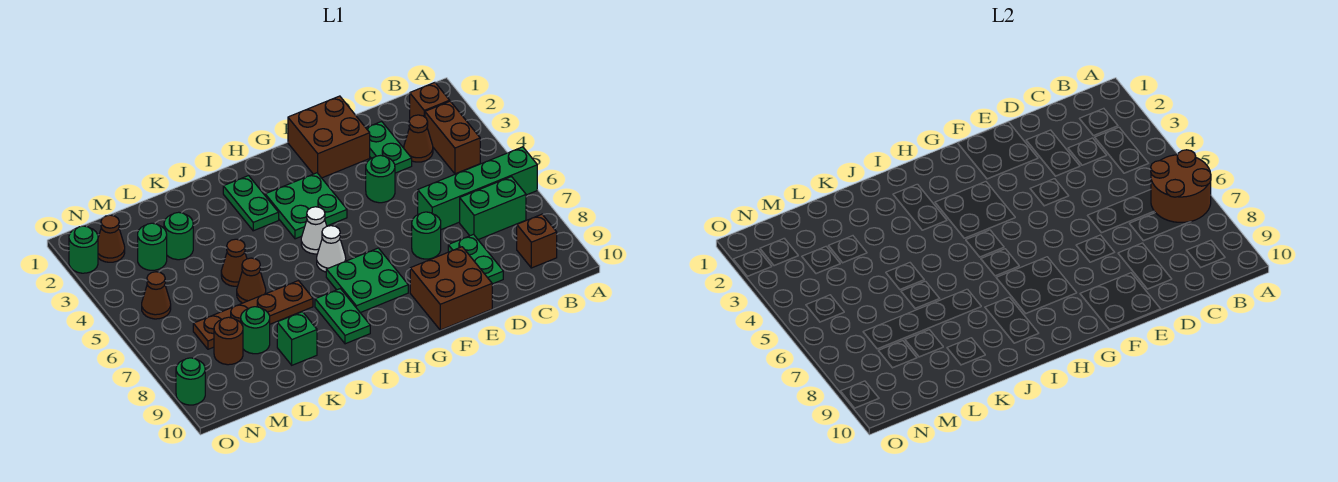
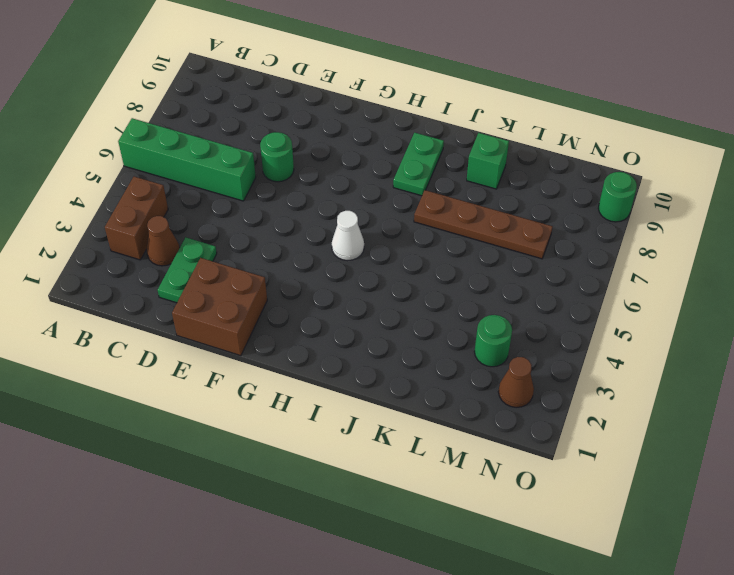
none -> brown brick B2 level 1
none -> green brick B7:C7 level 1
none -> brown brick B9 level 1
none -> green plate D8:D9 level 1

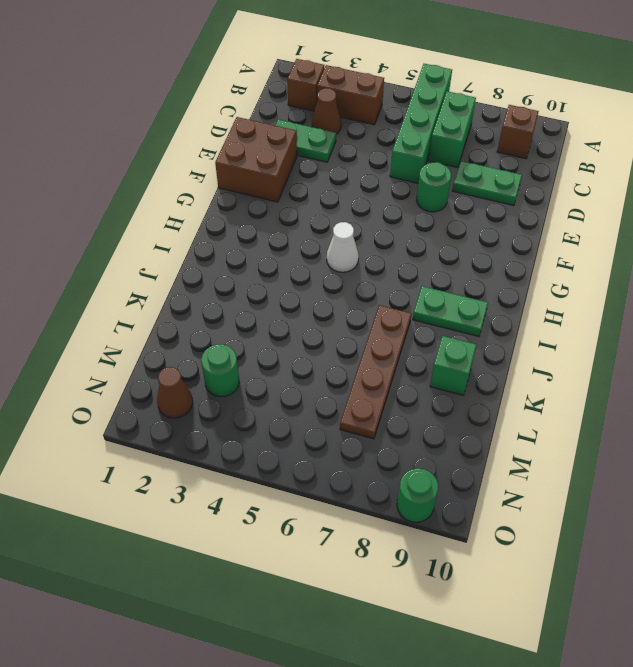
none -> green round brick E4 level 1
none -> brown brick E9:F10 level 1
none -> green plate G3:H4 level 1
none -> green plate G7:H8 level 1

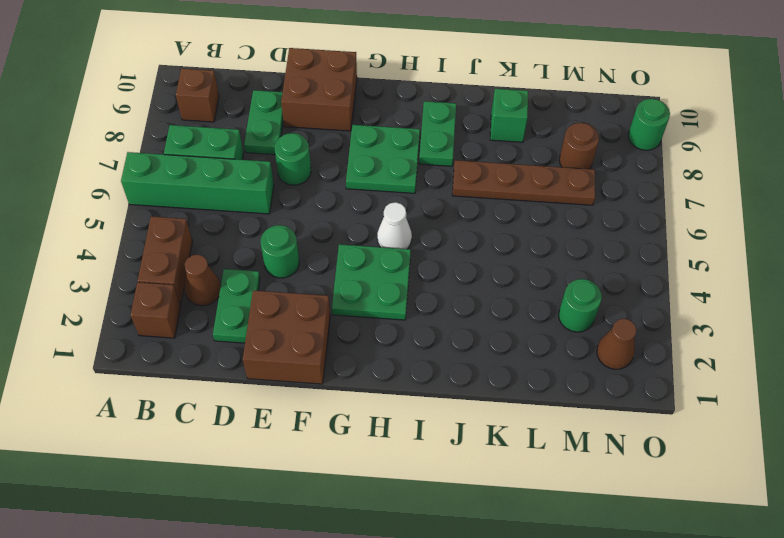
none -> white cone H6 level 1
none -> green plate I2:I3 level 1
none -> brown cone K5 level 1
none -> brown cone K6 level 1

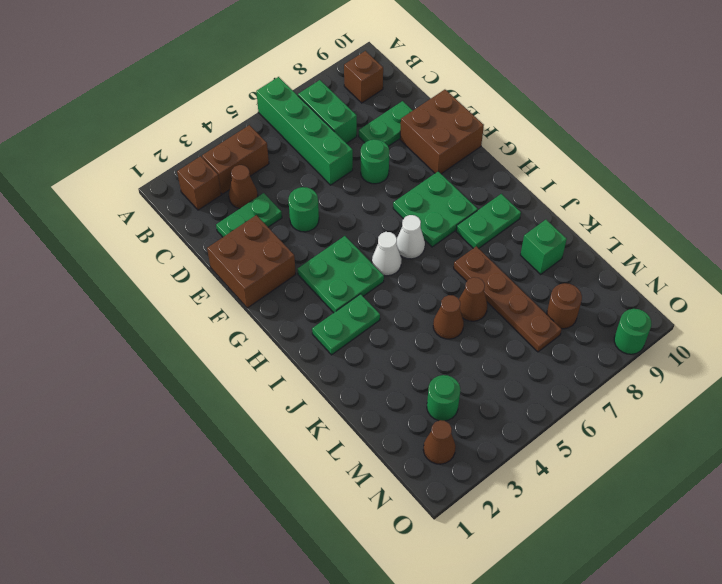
none -> green round brick L3 level 1
none -> green round brick L8 level 1
none -> brown cone N5 level 1
none -> green round brick O2 level 1

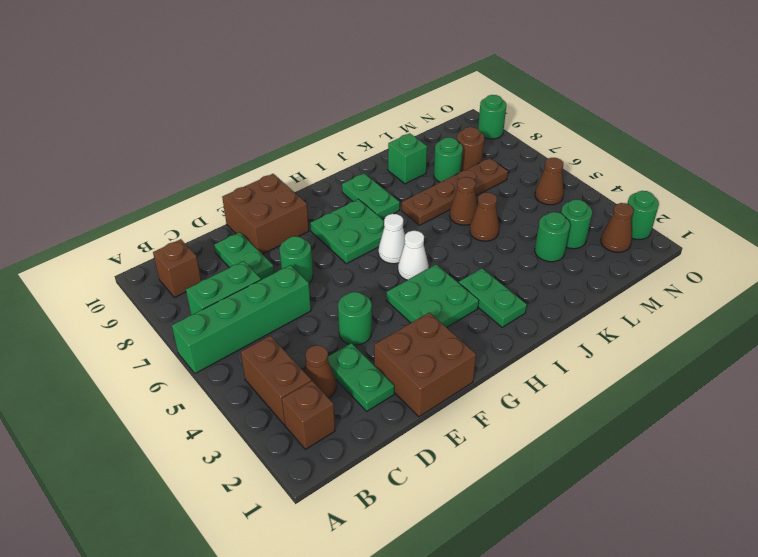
none -> brown round brick A6:B7 level 2

